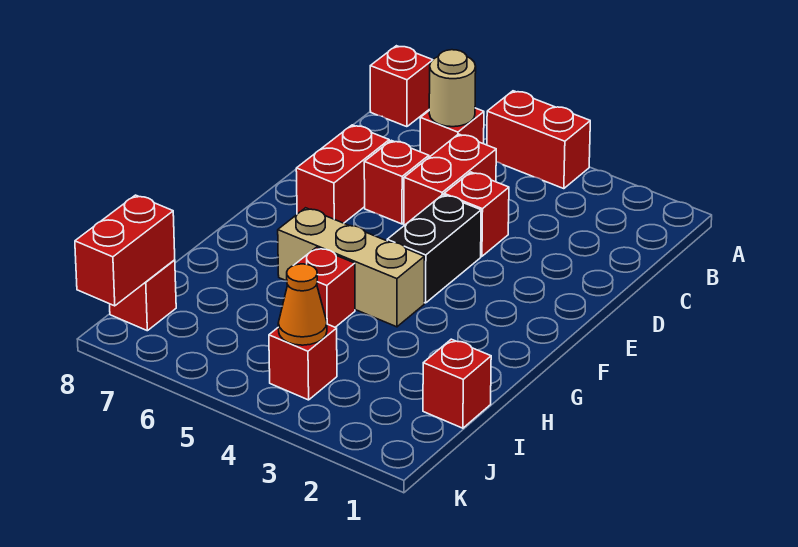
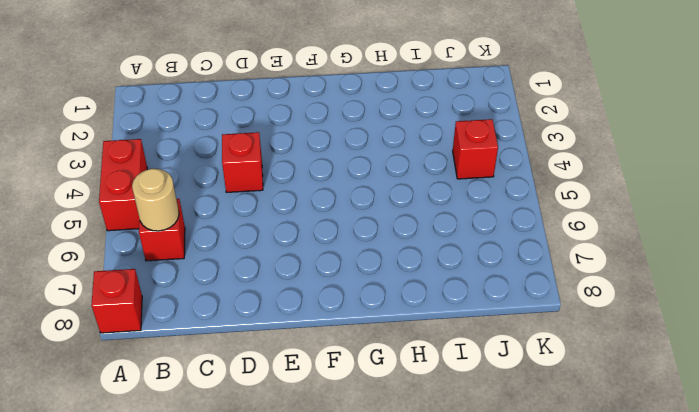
none -> red brick C5:D5 level 1
none -> red brick D6 level 1
none -> red brick D7:E7 level 1

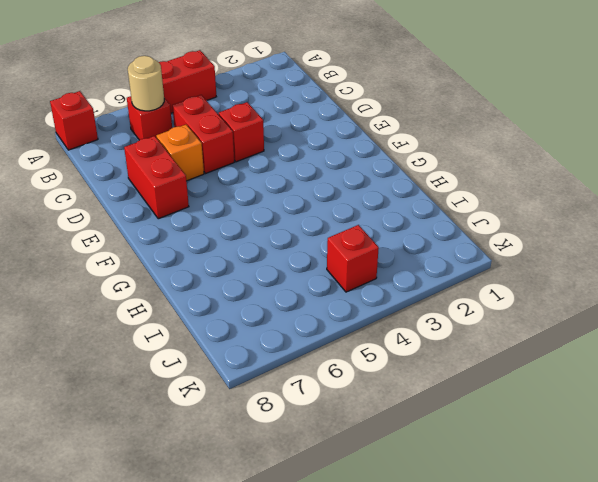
orange brick D6 level 1 -> red brick D6 level 1
none -> black brick E4:F4 level 1
none -> tan brick G4:G6 level 1
none -> red brick H5 level 1

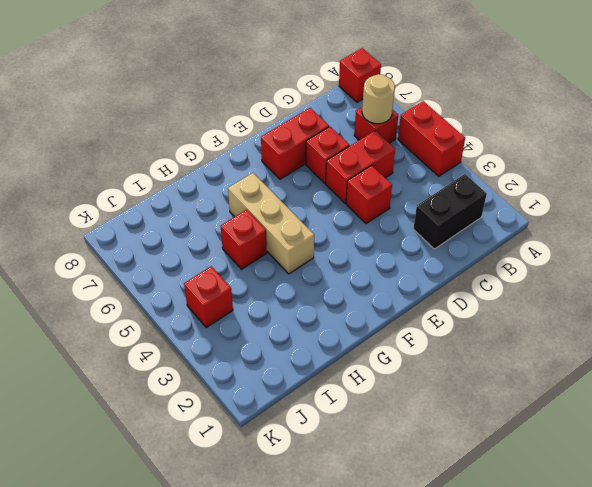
black brick B2:C2 level 1 -> black brick E4:F4 level 1
none -> red brick I1 level 1
none -> red brick J8 level 1
none -> orange cone J4 level 2

